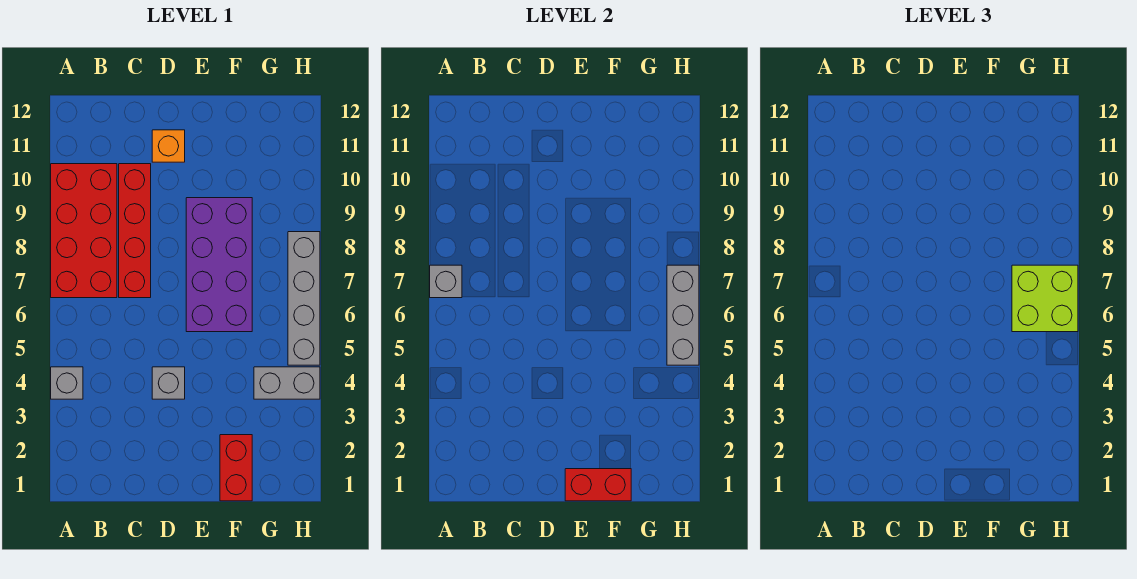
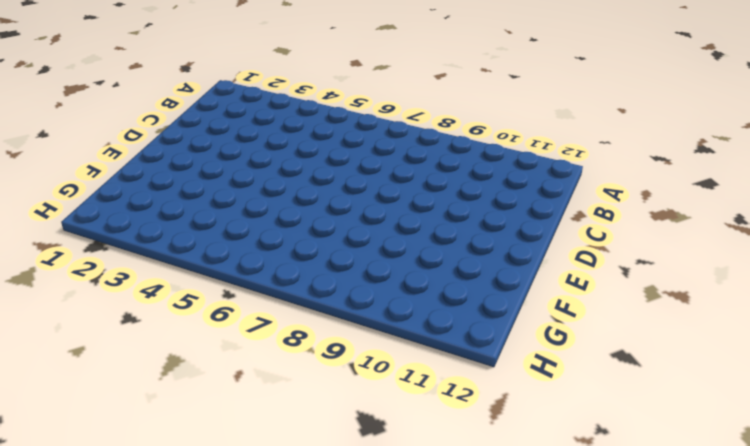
none -> grey brick A4 level 1
none -> red brick A7:B10 level 1
none -> red brick C7:C10 level 1

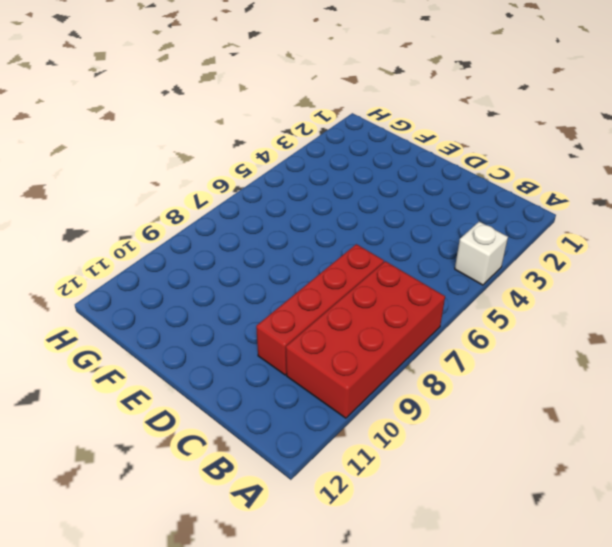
white brick A4 level 1 -> grey brick A4 level 1
none -> grey brick D4 level 1
none -> orange brick D11 level 1
none -> purple brick E6:F9 level 1

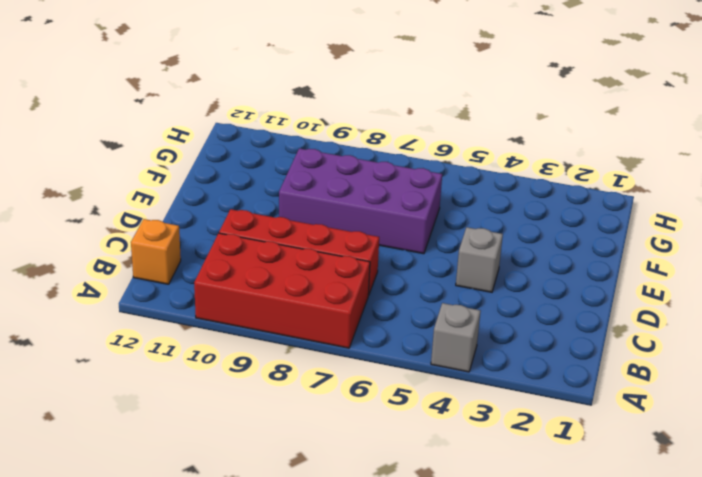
orange brick B12 level 1 -> orange brick D11 level 1
none -> red brick F1:F2 level 1
none -> grey brick G4:H4 level 1
none -> grey brick H5:H8 level 1

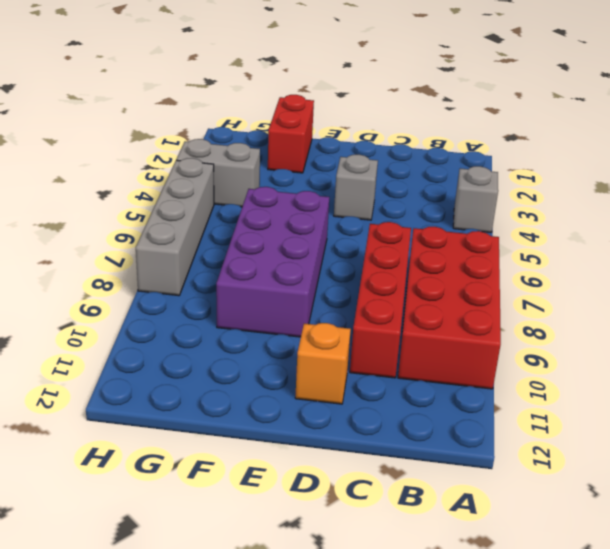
none -> grey brick A7 level 2
none -> red brick E1:F1 level 2
none -> grey brick H5:H7 level 2

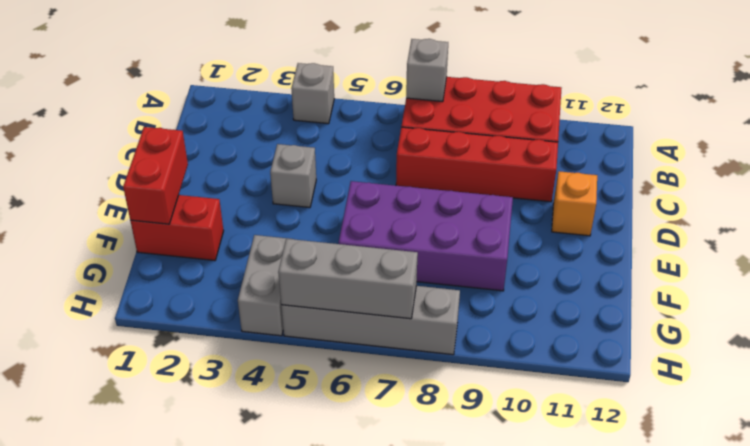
none -> lime brick G6:H7 level 3

